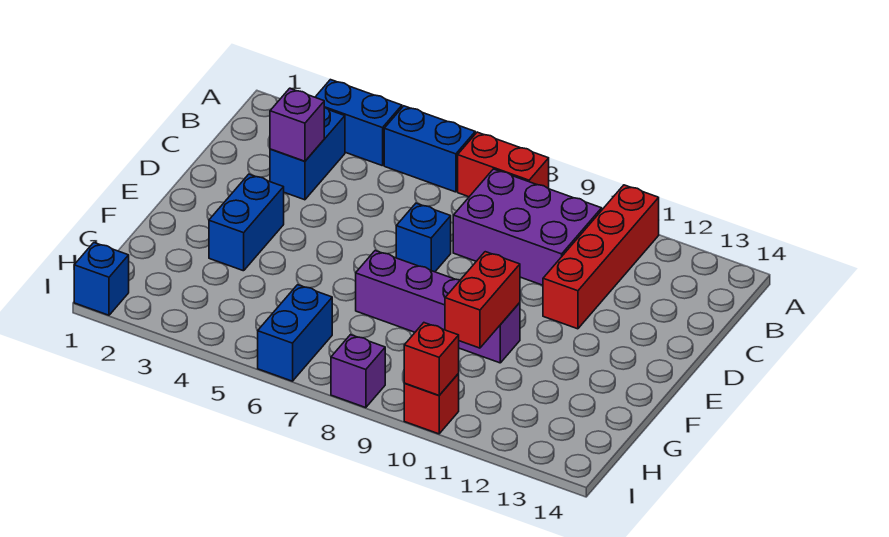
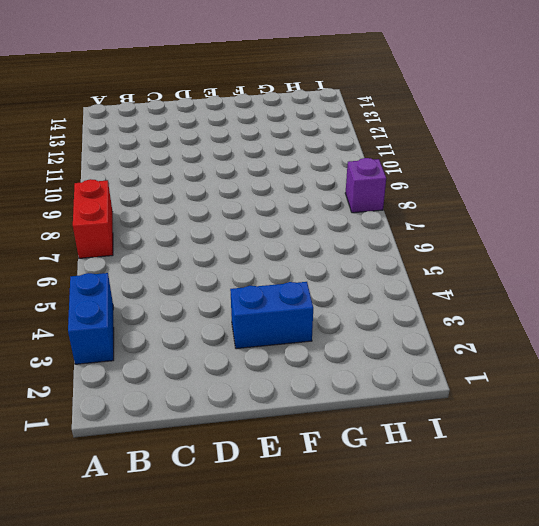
none -> blue brick A5:A6 level 1
none -> red brick A11:D11 level 1
none -> blue brick B3:C3 level 1

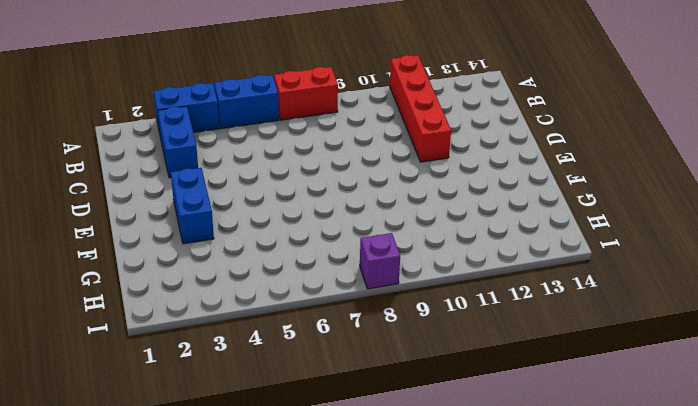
none -> purple brick B8:C10 level 1
none -> blue brick D7 level 1
none -> purple brick F7:F10 level 1

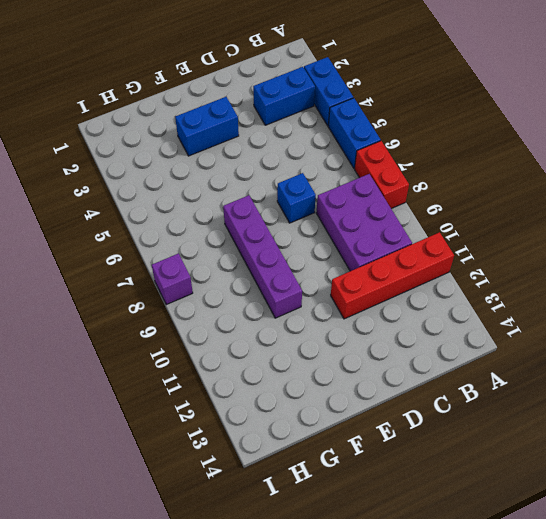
none -> blue brick H6:I6 level 1
none -> blue brick I1 level 1
none -> red brick I10 level 1

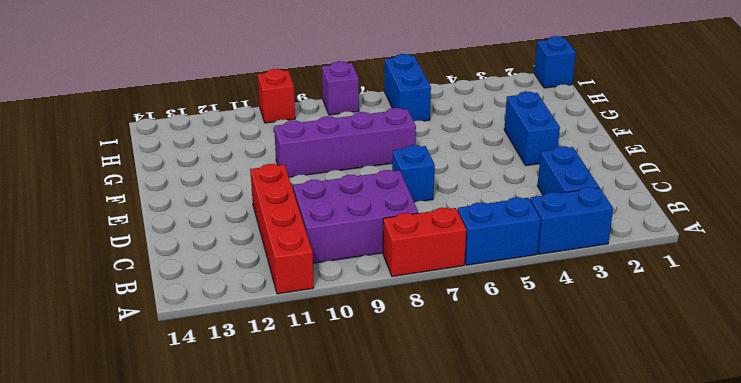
none -> purple brick C3 level 2
none -> red brick F10:G10 level 2
none -> red brick I10 level 2

